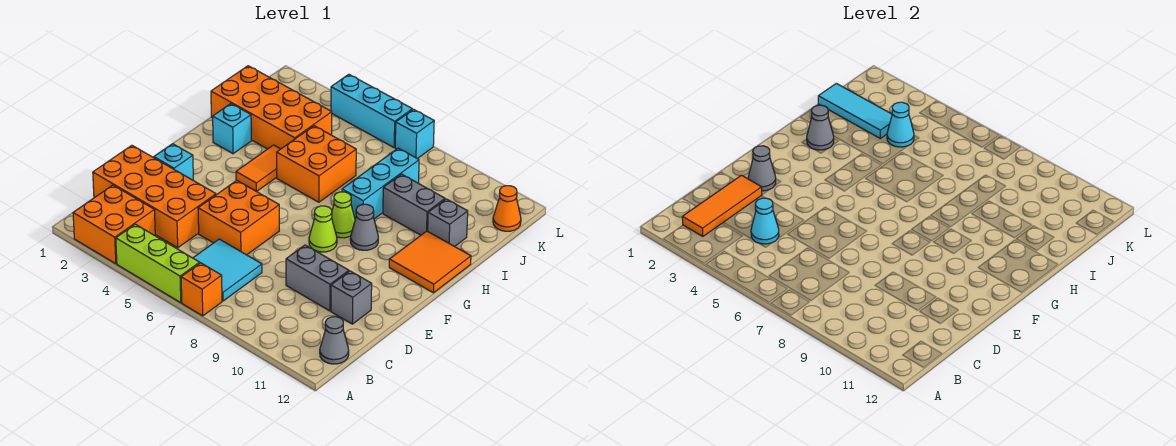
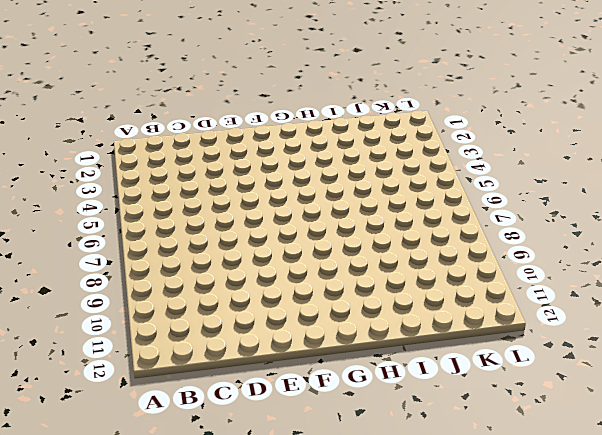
none -> orange brick A2:B3 level 1
none -> lime brick A4:A6 level 1
none -> orange brick A7 level 1
none -> cyan tile B6:C7 level 1

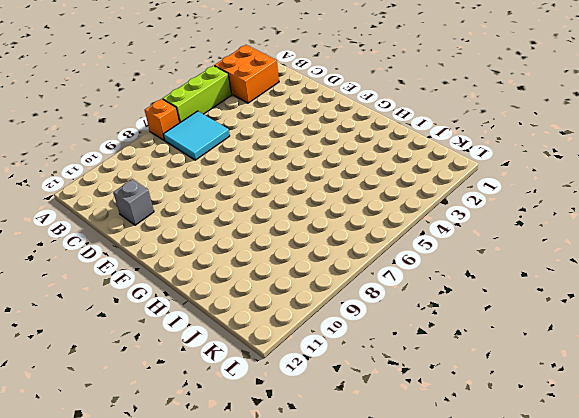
none -> grey cone B12 level 1
none -> orange brick C1:D4 level 1
none -> orange brick D5:E6 level 1
none -> grey brick D9:D10 level 1

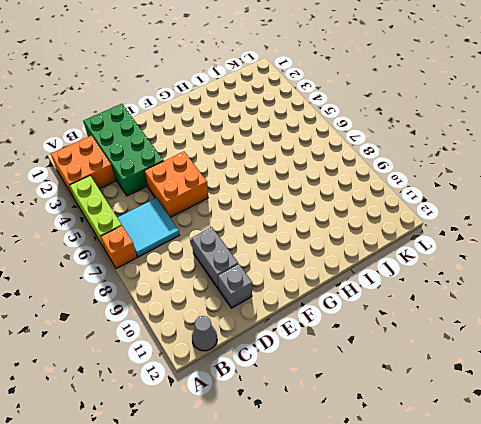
green brick C1:D4 level 1 -> orange brick C1:D4 level 1
none -> cyan brick E2 level 1
none -> lime cone F8 level 1
none -> orange tile G4:H4 level 1
none -> lime cone G8 level 1

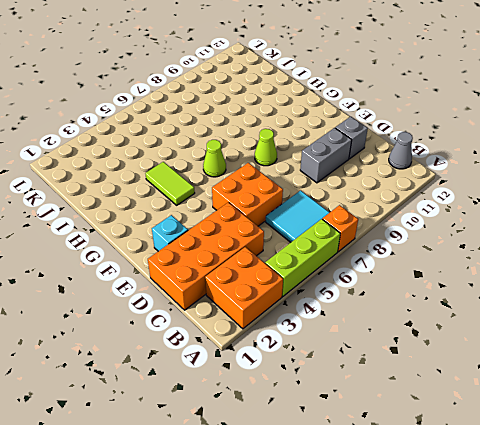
lime tile G4:H4 level 1 -> orange tile G4:H4 level 1
lime cone G6 level 1 -> lime cone G8 level 1
none -> grey cone G9 level 1
none -> orange tile G11:H12 level 1
none -> cyan brick H2 level 1
none -> orange brick H5:I6 level 1

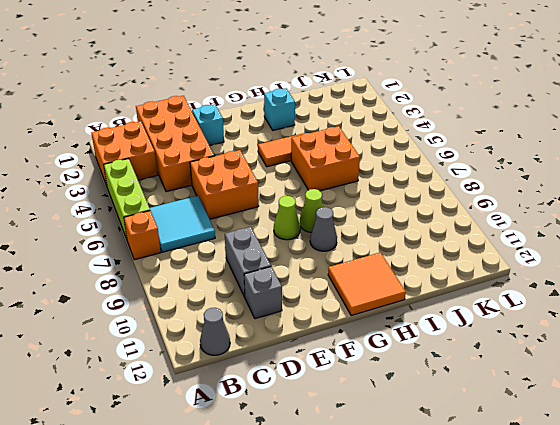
none -> cyan brick H8:J8 level 1
none -> orange brick I1:J4 level 1
none -> grey brick I9:I10 level 1
none -> grey brick I11 level 1

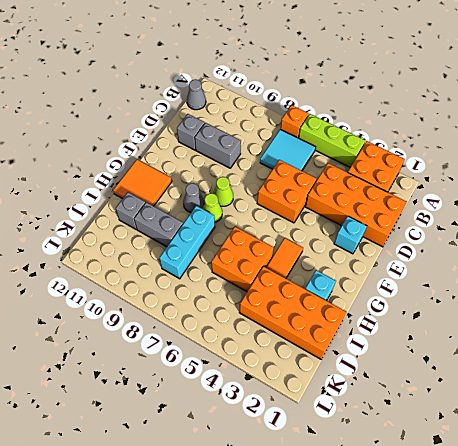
none -> orange cone K12 level 1
none -> cyan brick L4:L6 level 1
none -> cyan brick L7 level 1
none -> orange tile B2:D2 level 2

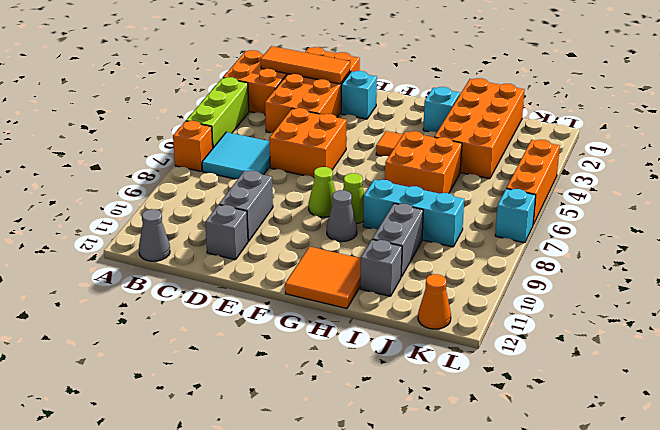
orange brick L4:L6 level 1 -> cyan brick L4:L6 level 1
none -> cyan cone C4 level 2
none -> grey cone E2 level 2
none -> grey cone H2 level 2
none -> cyan tile J1:J3 level 2

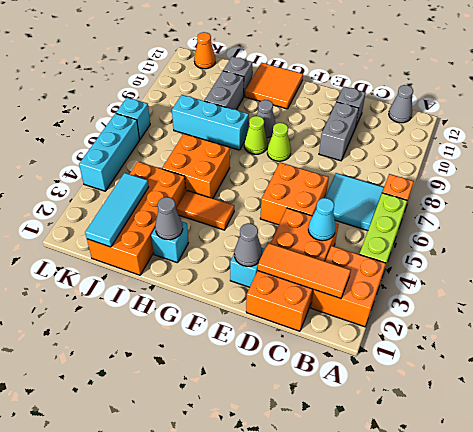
none -> cyan cone J4 level 2

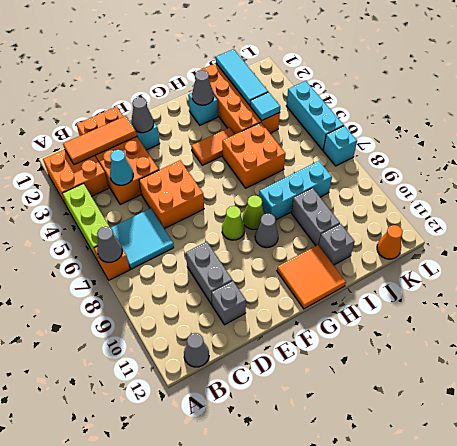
grey cone A7 level 2 -> none
cyan tile J4 level 2 -> cyan cone J4 level 2

